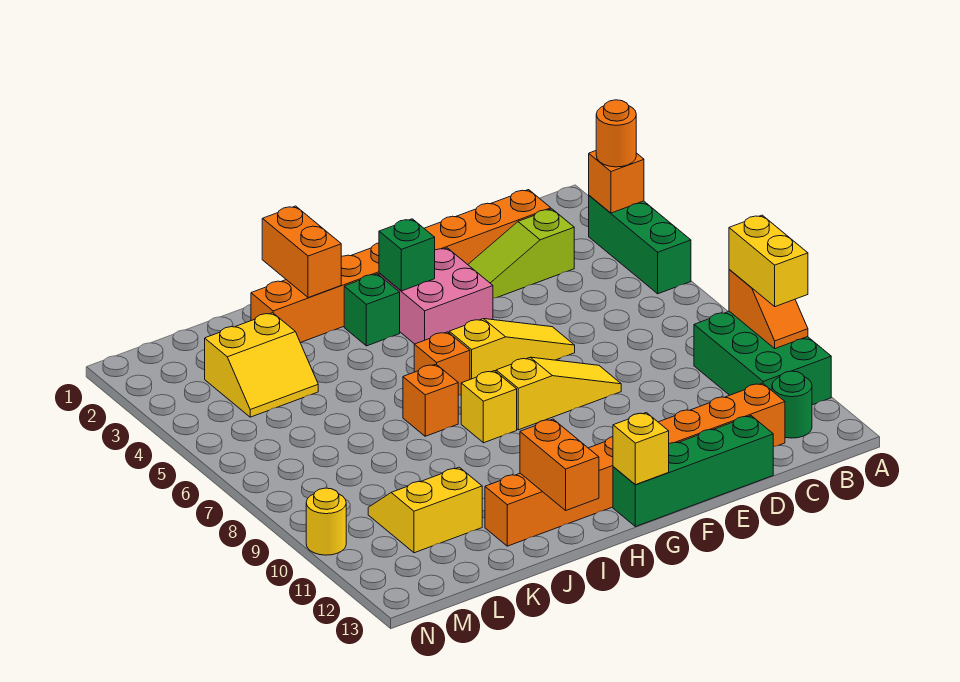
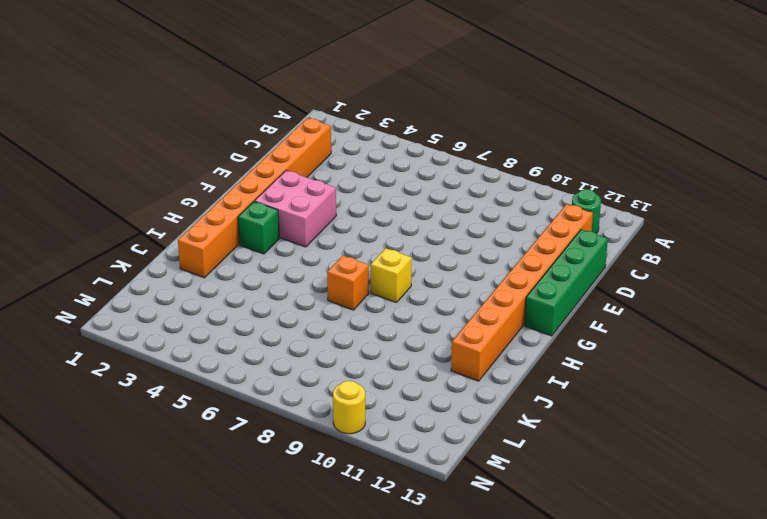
none -> green brick A3:A5 level 1
none -> green brick A9:B11 level 1
none -> lime slope C3:E3 level 1 top C

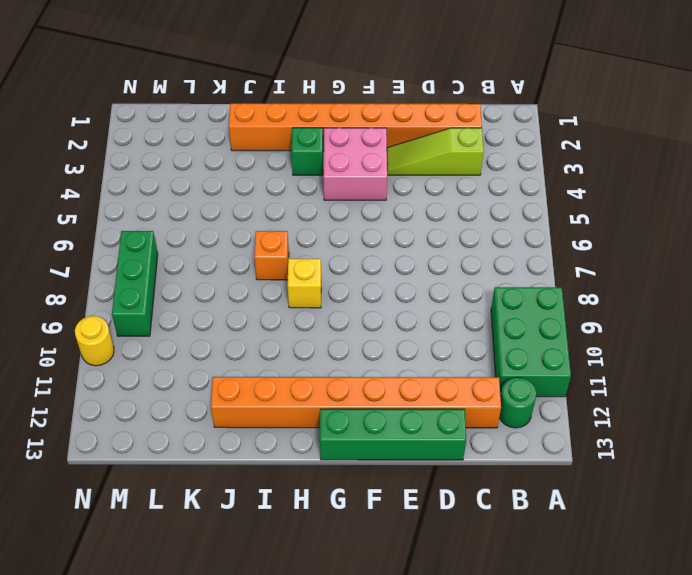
green brick M7:M9 level 1 -> green brick A3:A5 level 1
none -> yellow slope E6:G6 level 1 top G
none -> yellow slope E8:G8 level 1 top G
none -> orange brick H6 level 1

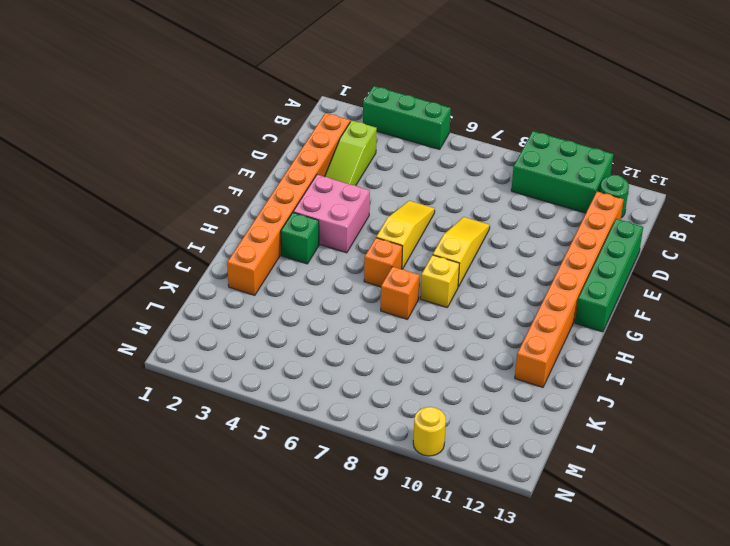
none -> yellow slope K3:L4 level 1 top 3
none -> yellow slope K10:L11 level 1 top 11
none -> orange brick A3 level 2

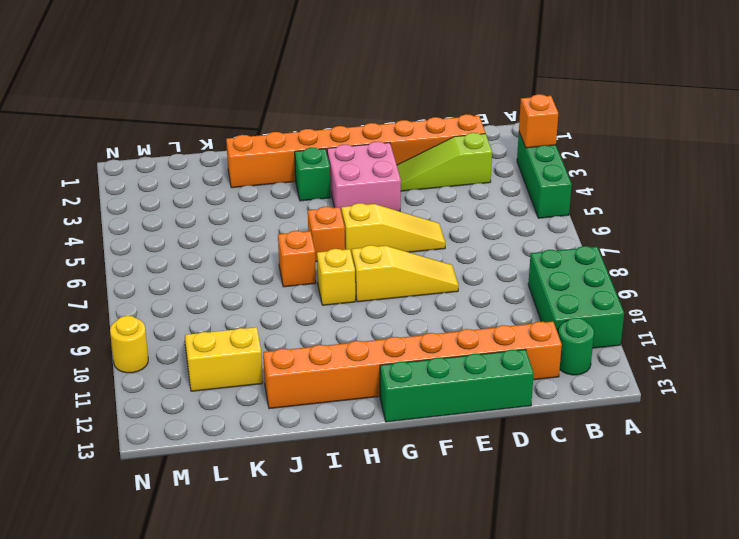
none -> yellow slope K3:L4 level 1 top 3
none -> orange slope A9:A10 level 2 top 9
none -> green brick G3 level 2

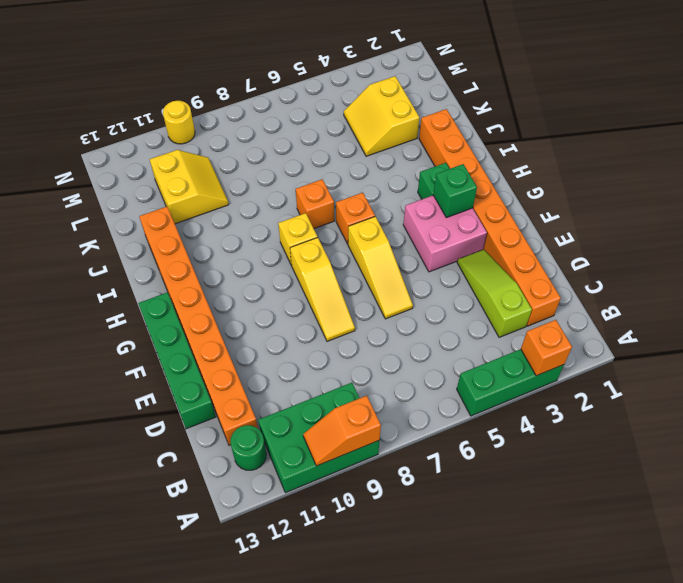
none -> yellow brick G13 level 2
none -> orange brick I1:I2 level 2
none -> orange brick I12:I13 level 2

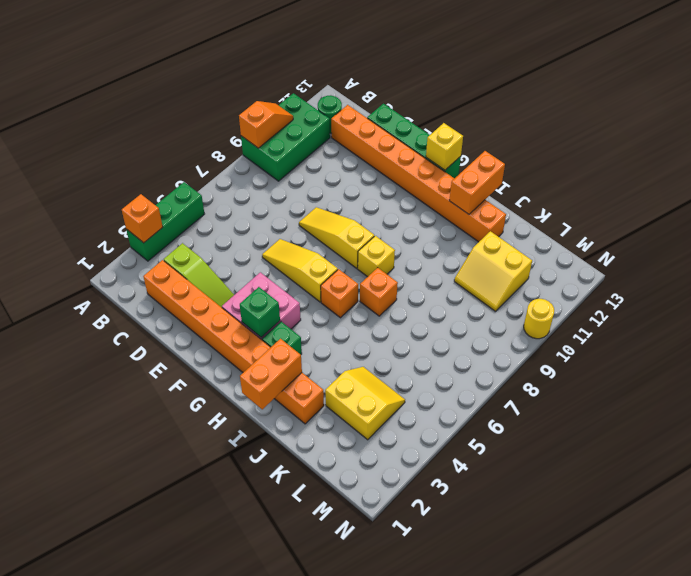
none -> orange round brick A3 level 3
none -> yellow brick A9:A10 level 3

